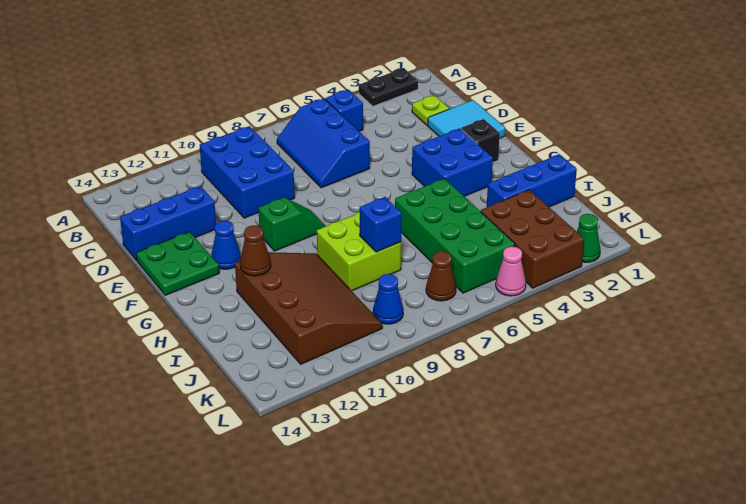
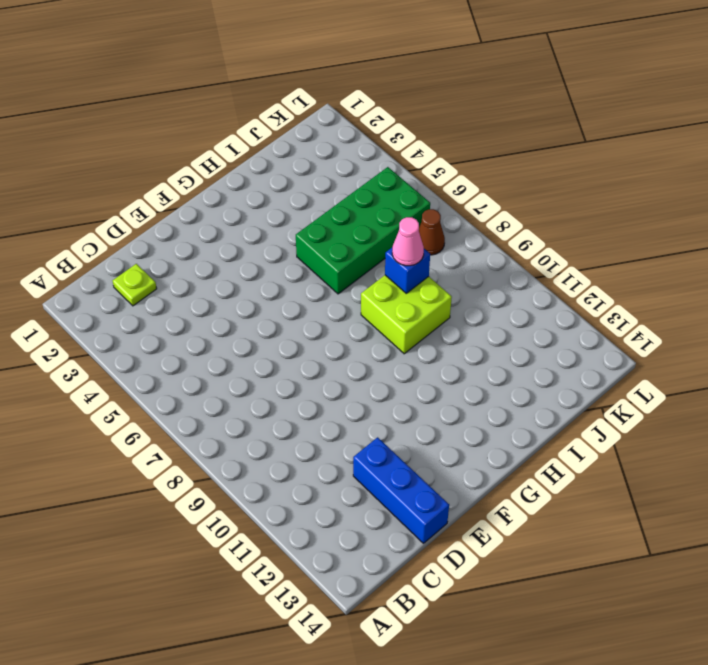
pink cone I8 level 3 -> pink cone L5 level 1
none -> black plate A2:A3 level 1
none -> blue brick B5 level 1
none -> blue slope B6:D7 level 1 top 6

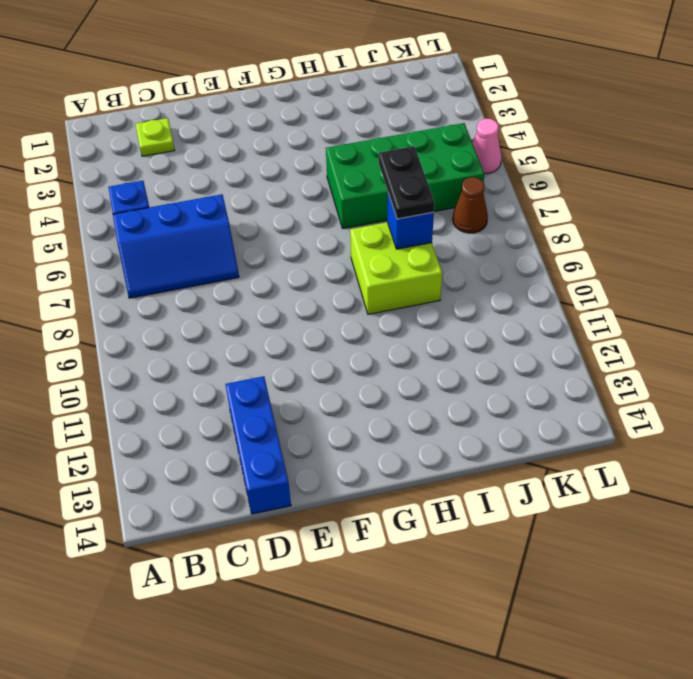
black plate I7:I8 level 3 -> black plate A2:A3 level 1
none -> blue brick B9:D10 level 1
none -> cyan tile D1:E2 level 1
none -> green plate E13:F14 level 1

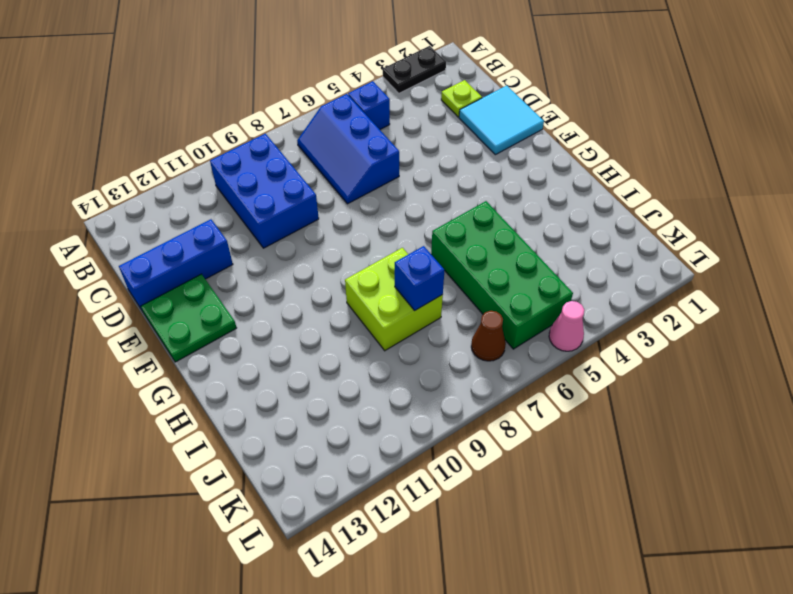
none -> black brick F2 level 1
none -> blue brick F3:G4 level 1
none -> green slope F9:F10 level 1 top 10

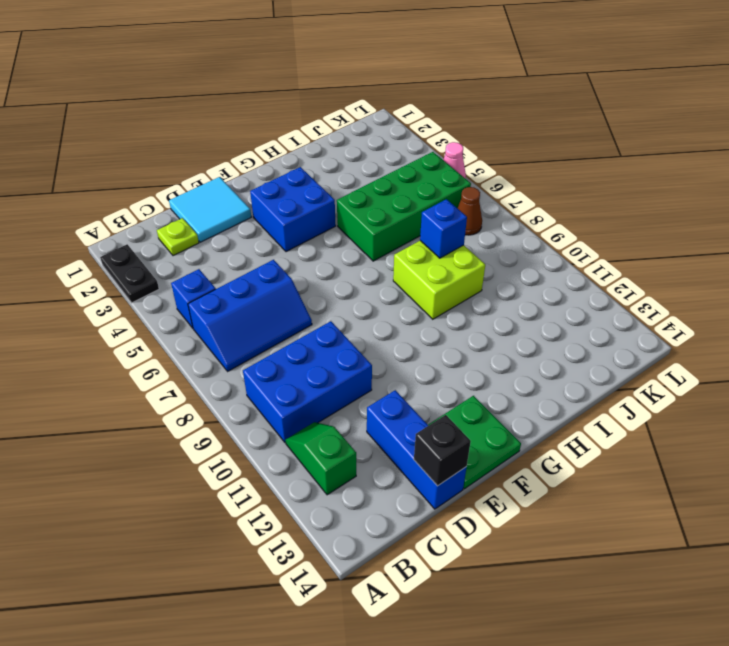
green slope B11:B12 level 1 top 12 -> green slope F9:F10 level 1 top 10
black brick D14 level 2 -> black brick F2 level 1
none -> blue cone F12 level 1
none -> brown slope H10:K12 level 1 top 12
none -> blue brick I1:I3 level 1

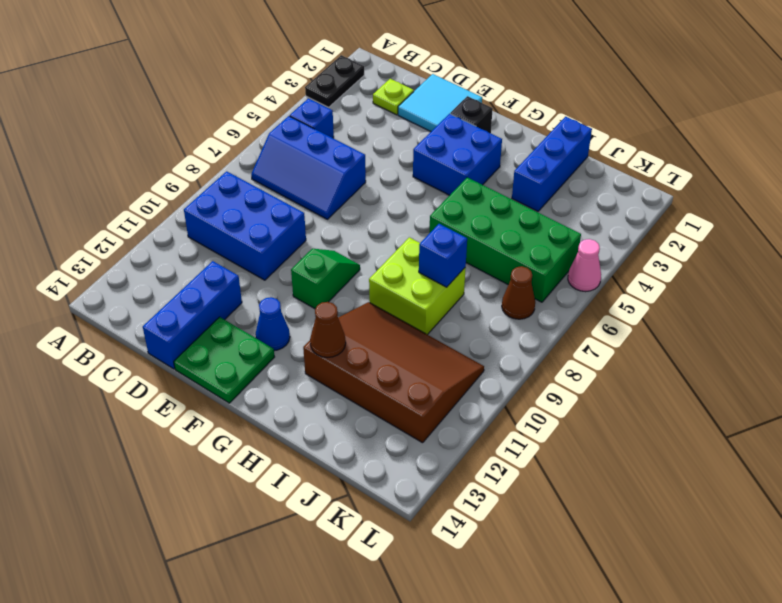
none -> brown brick J3:L4 level 1
none -> blue cone K9 level 1
none -> green cone L2 level 1

